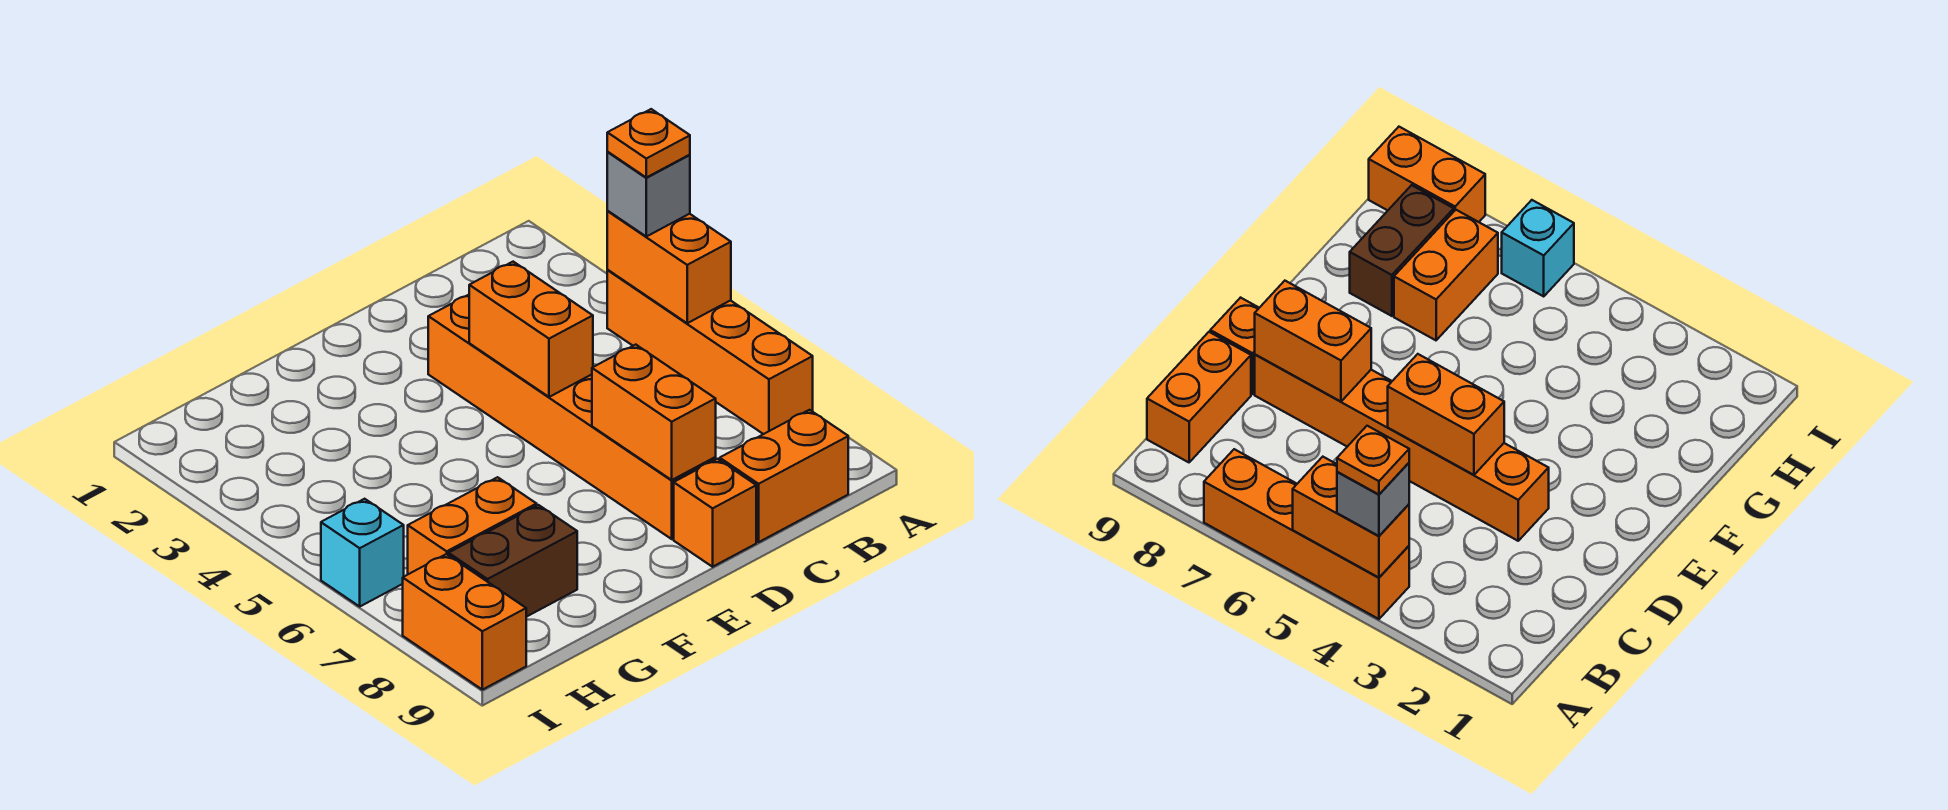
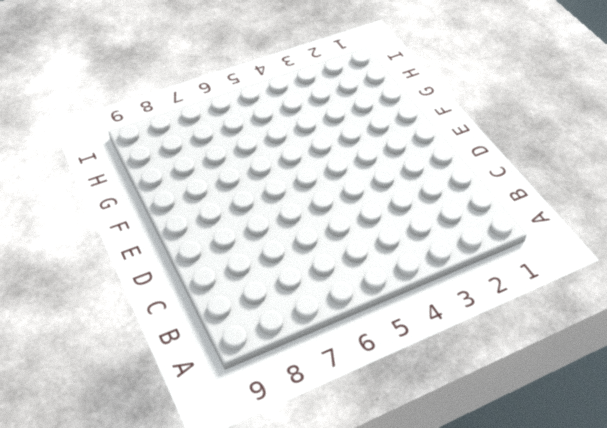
none -> orange brick A4:A7 level 1
none -> orange brick B9:C9 level 1
none -> orange brick D3:D8 level 1

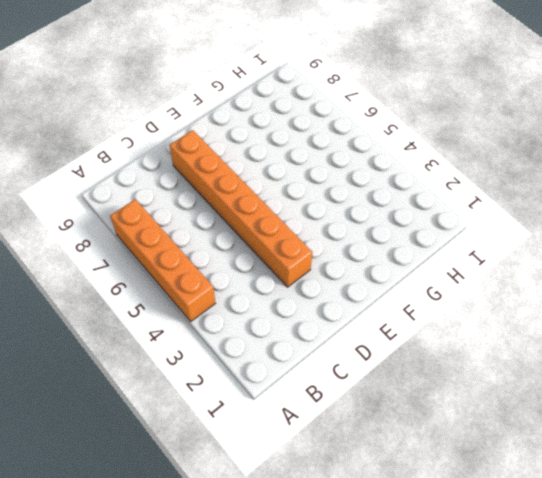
none -> orange brick B9:C9 level 1
none -> orange brick D9 level 1
none -> orange brick G7:H7 level 1

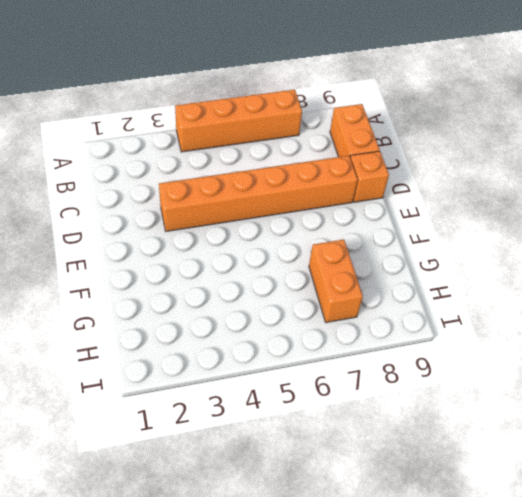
none -> brown brick G8:H8 level 1
none -> cyan brick I6 level 1
none -> orange brick I8:I9 level 1

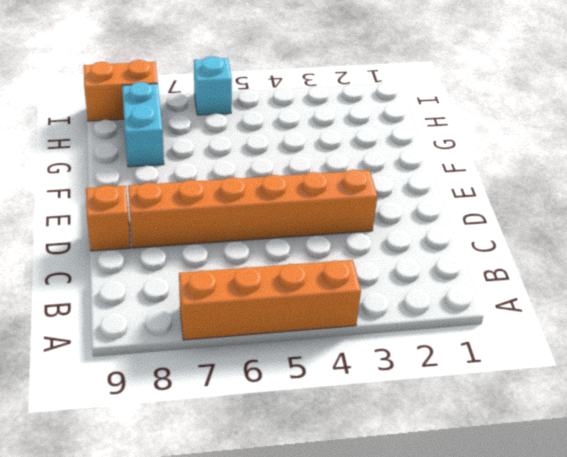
cyan brick G8:H8 level 1 -> brown brick G8:H8 level 1
none -> orange brick B9:C9 level 1
none -> orange brick G7:H7 level 1
none -> orange brick A4:A5 level 2

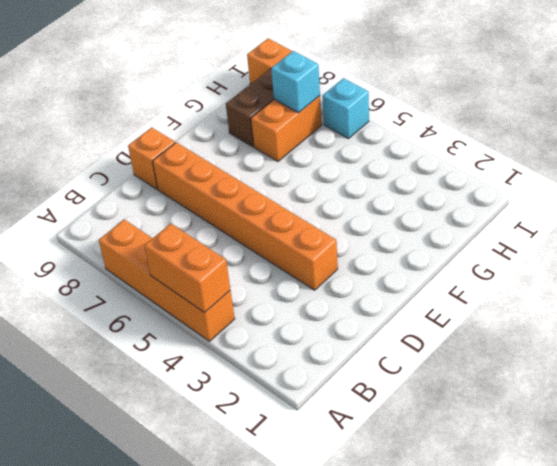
cyan brick H7 level 2 -> none
none -> orange brick B9:C9 level 1
none -> orange brick D4:D5 level 2
none -> orange brick D7:D8 level 2

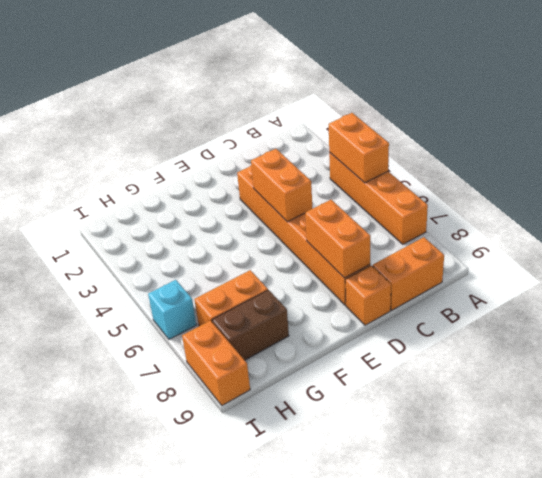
none -> grey brick A4 level 3
none -> orange plate A4 level 4

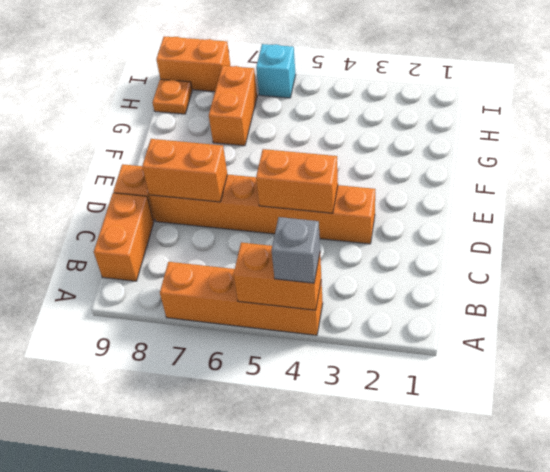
orange plate H9 level 1 -> orange plate A4 level 4
none -> brown brick G8:H8 level 1

